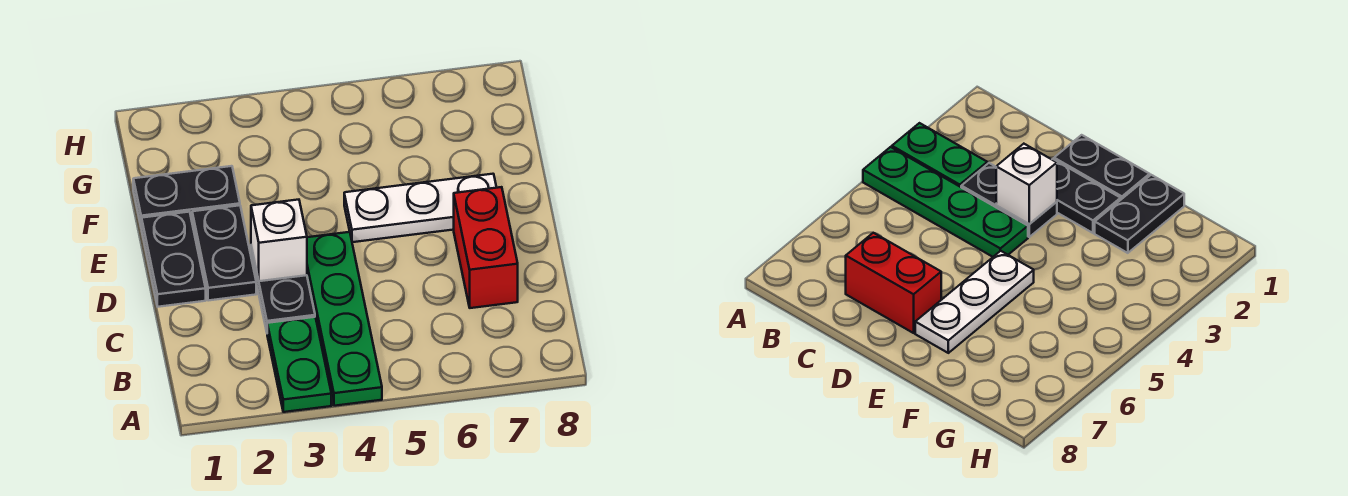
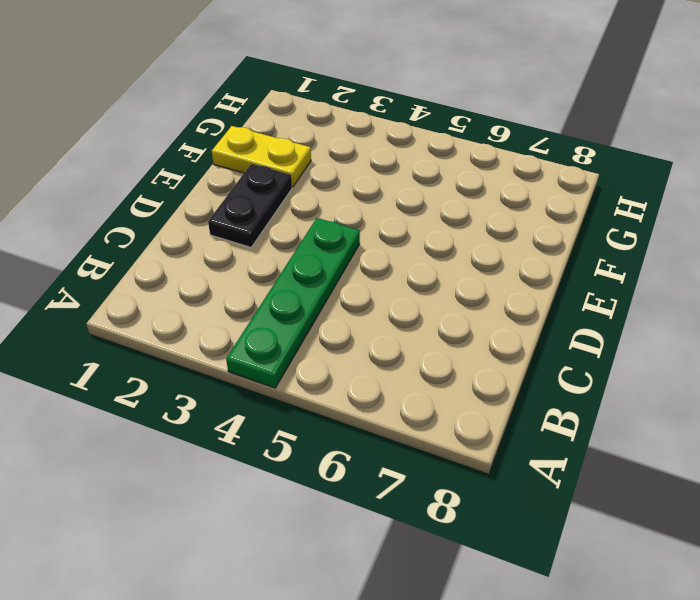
yellow plate F1:F2 level 1 -> black plate F1:F2 level 1
none -> green plate A3:B3 level 1
none -> black plate C3:D3 level 1

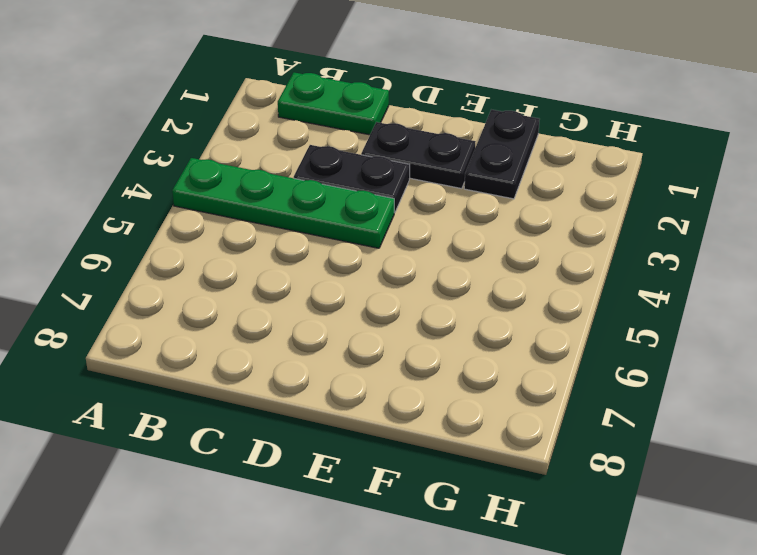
green plate B1:C1 level 1 -> green plate A3:B3 level 1
none -> red brick C7:D7 level 1
none -> black plate D1:E1 level 1

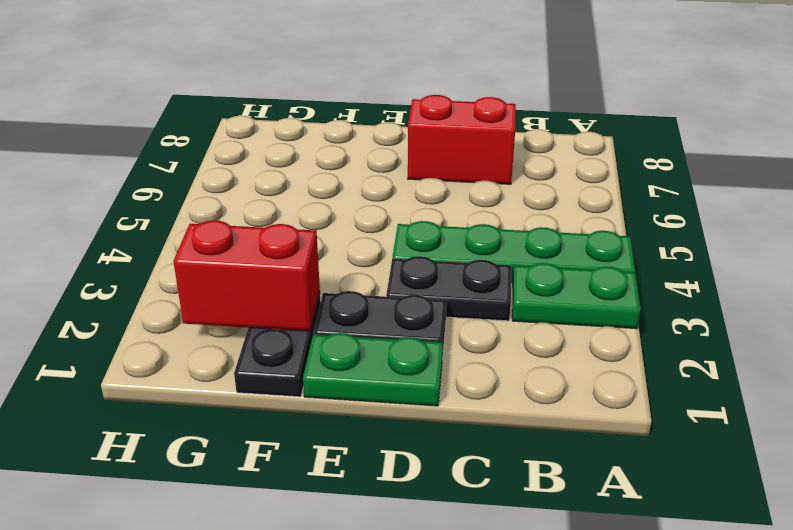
green plate D1:E1 level 1 -> black plate D1:E1 level 1
red brick F2:G2 level 2 -> none
none -> white plate E5:E7 level 1
none -> white brick D3 level 2

